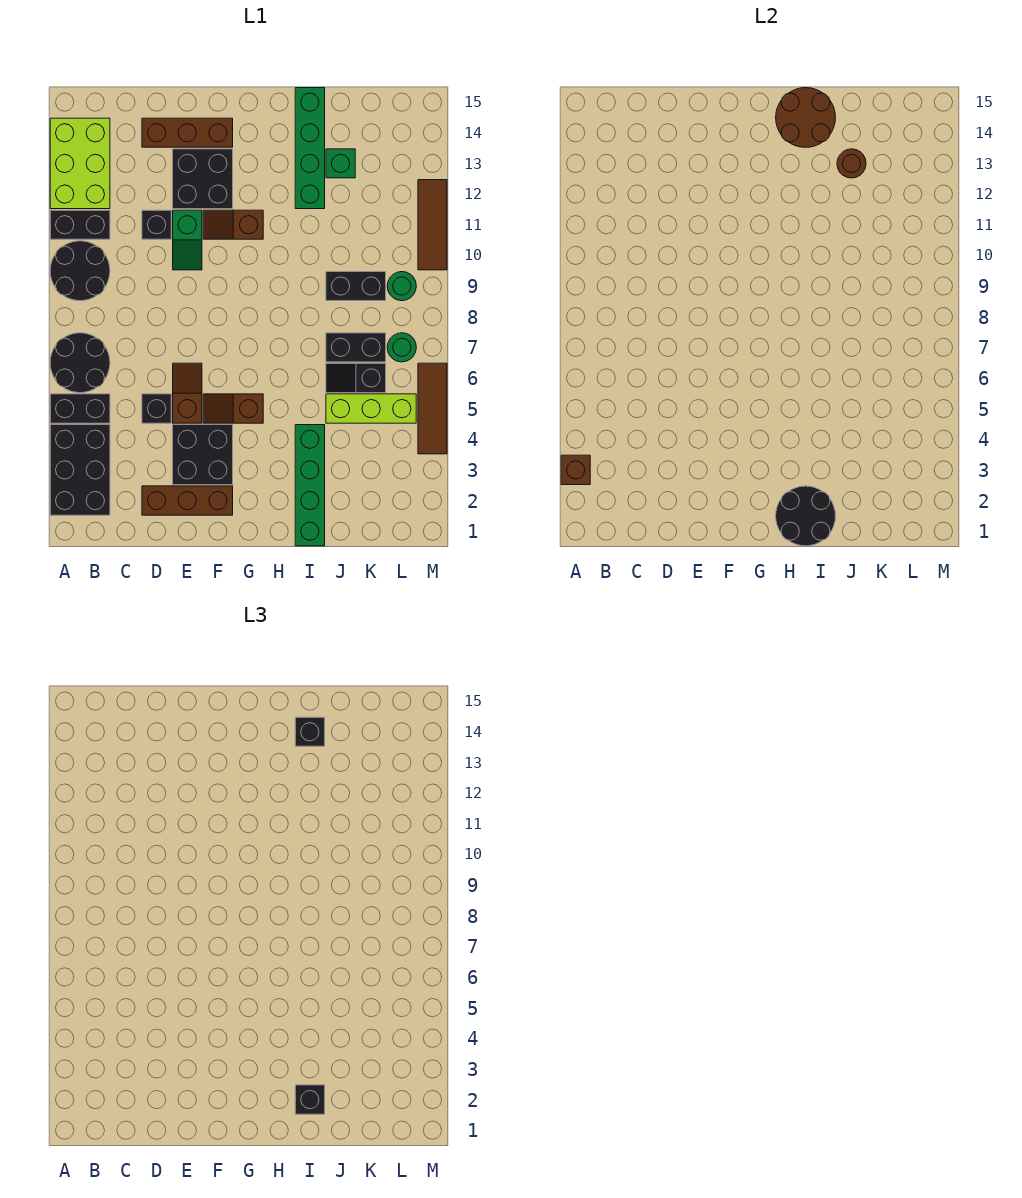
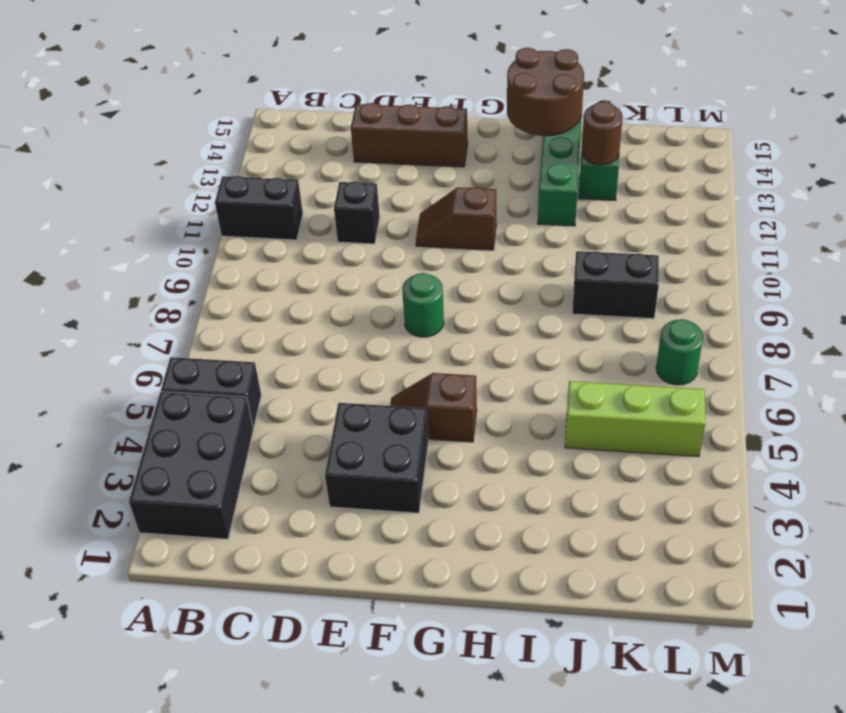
green round brick F8 level 1 -> green round brick L9 level 1
none -> black round brick A6:B7 level 1
none -> black round brick A9:B10 level 1
none -> lime brick A12:B14 level 1
none -> brown brick D2:F2 level 1

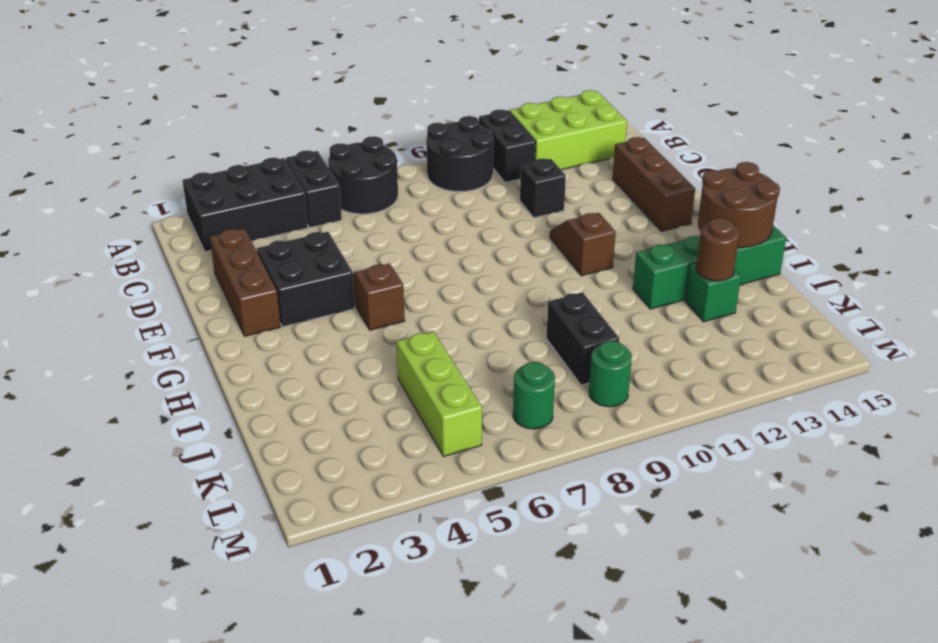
none -> black brick D5 level 1
none -> brown slope E5:E6 level 1 top 5
none -> green slope E10:E11 level 1 top 11
none -> black brick E12:F13 level 1

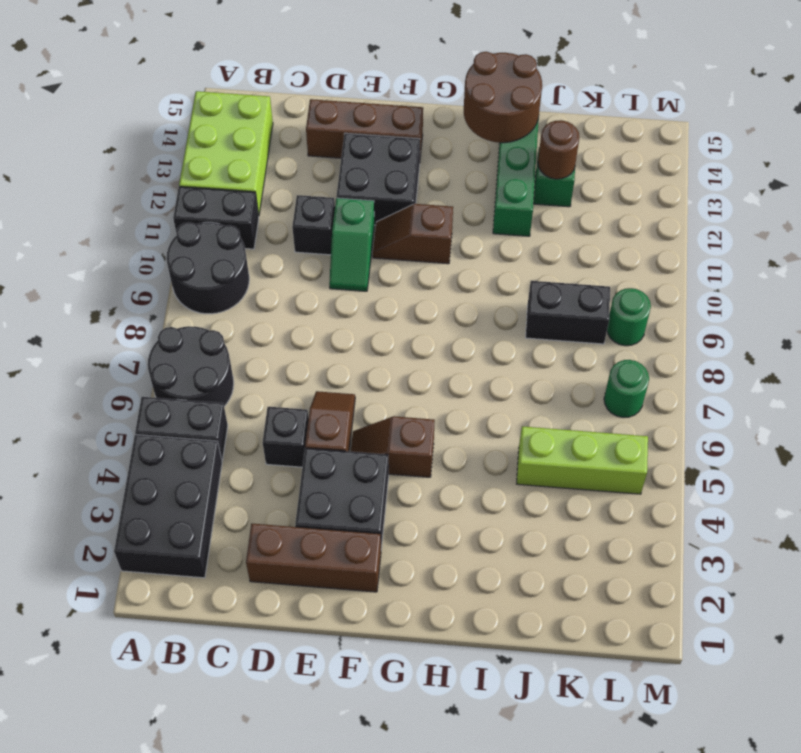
none -> green brick I1:I4 level 1
none -> black slope J6:K6 level 1 top K
none -> black brick J7:K7 level 1
none -> brown tile M4:M6 level 1

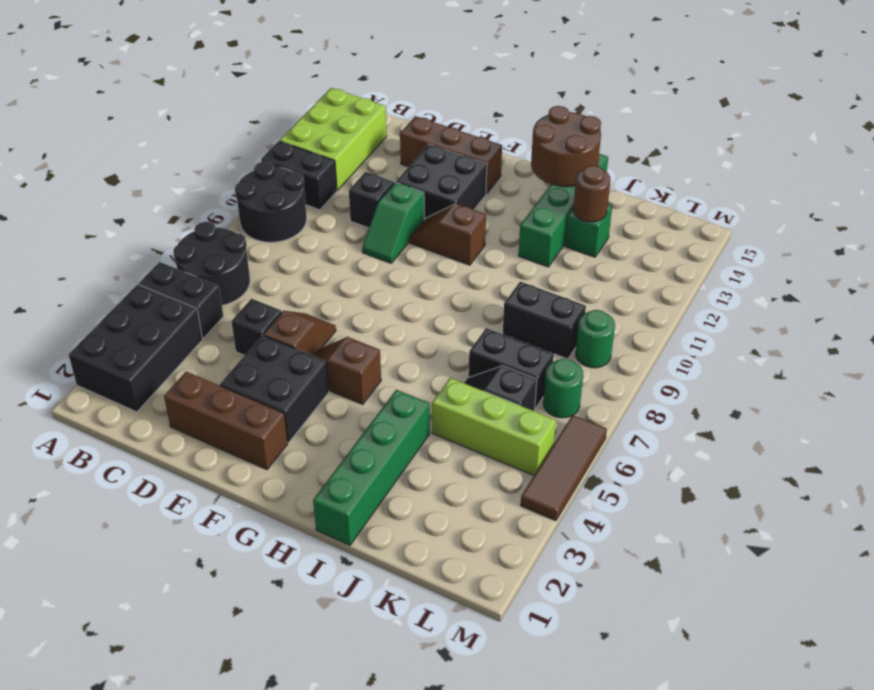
none -> brown tile M10:M12 level 1
none -> brown brick A3 level 2
none -> black round brick H1:I2 level 2
none -> black brick I2 level 3

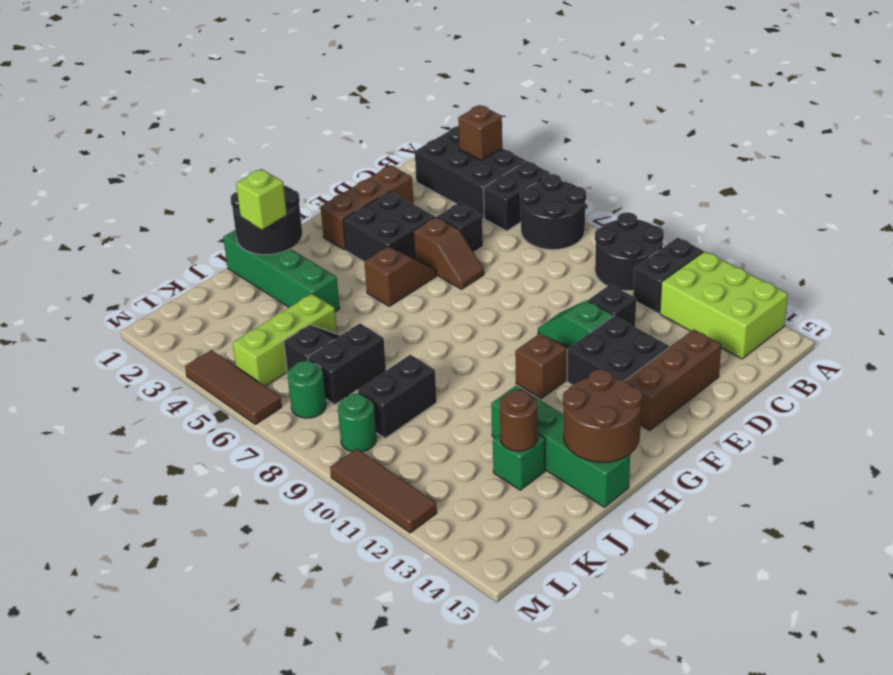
lime brick I2 level 3 -> black brick I2 level 3
none -> black brick I14 level 3

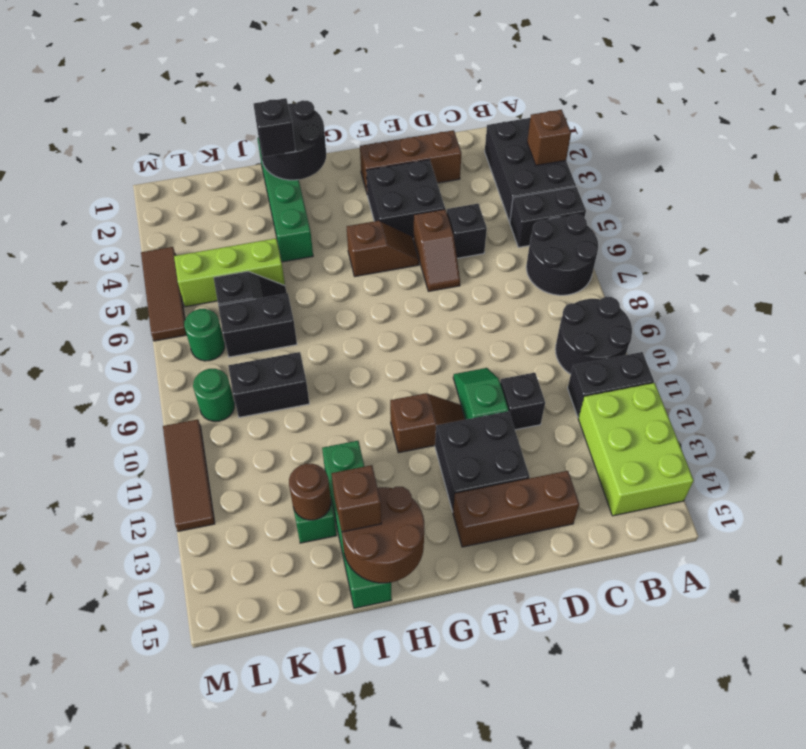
brown brick I14 level 3 -> black brick I14 level 3

